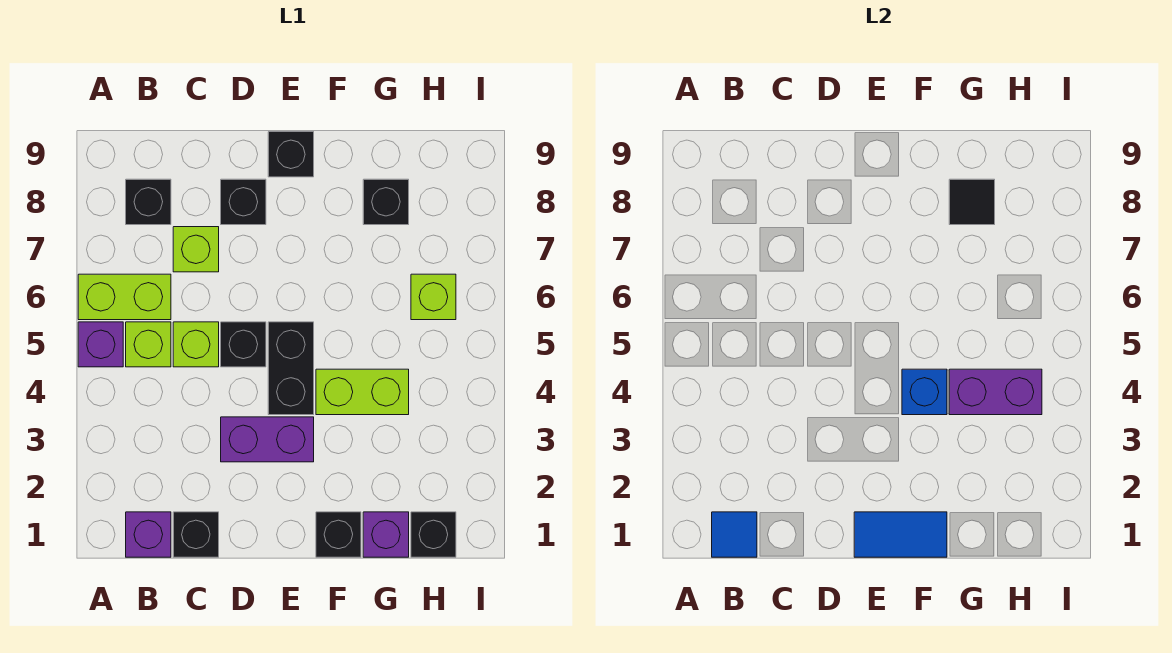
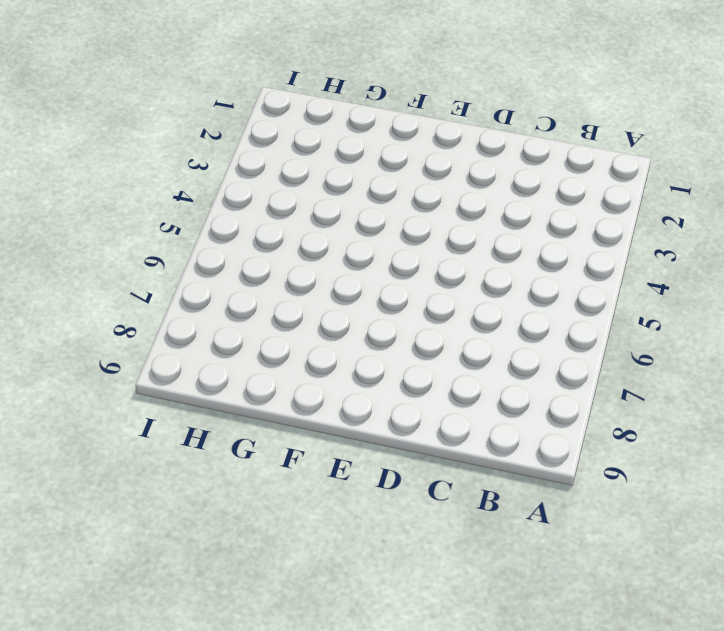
none -> purple brick A5 level 1
none -> lime brick A6:B6 level 1
none -> purple brick B1 level 1

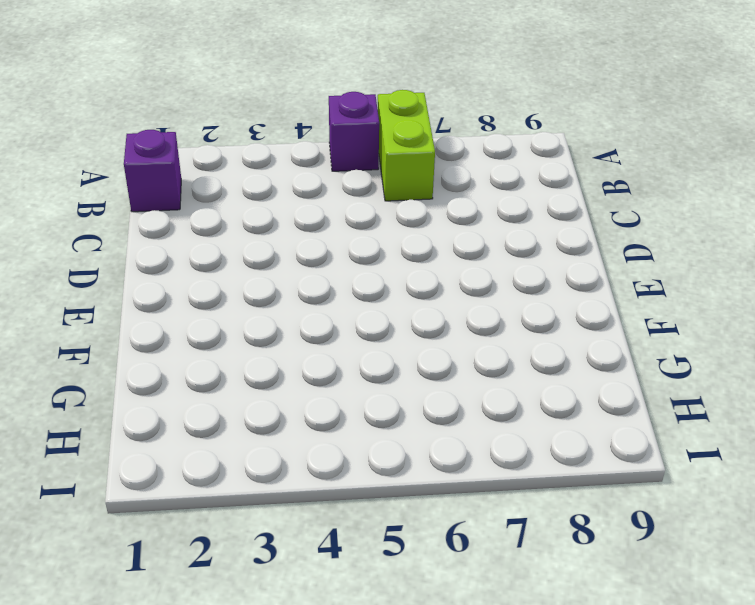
none -> lime brick B5 level 1
none -> black brick B8 level 1
none -> black brick C1 level 1

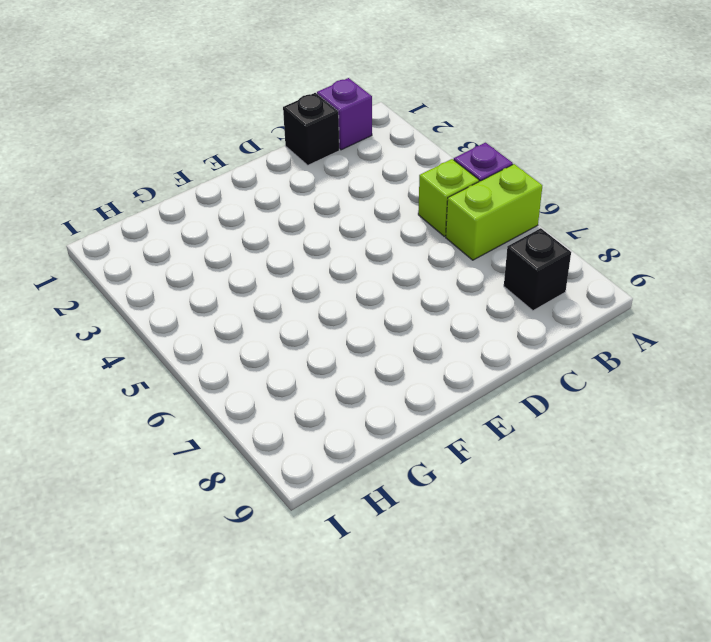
none -> lime brick C5 level 1
none -> lime brick C7 level 1
none -> purple brick D3:E3 level 1

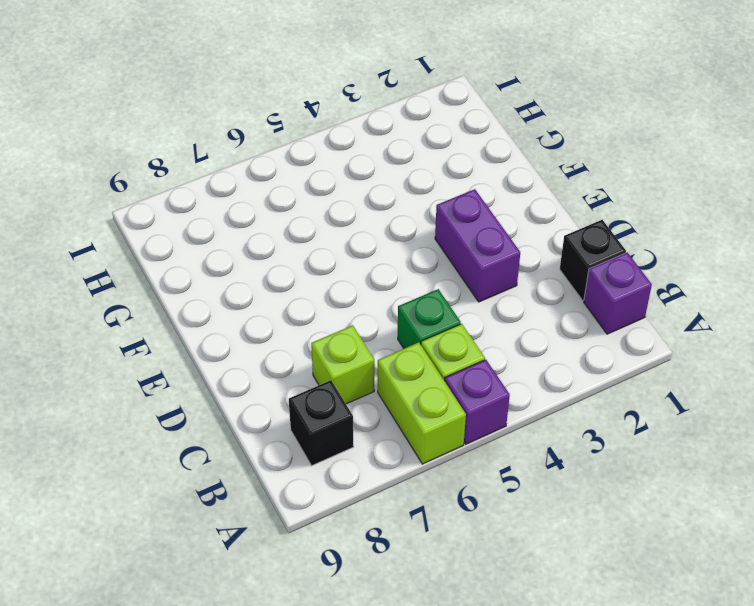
green brick C5 level 1 -> lime brick C5 level 1
none -> black brick D5 level 1
none -> black brick D8 level 1
none -> black brick E4:E5 level 1

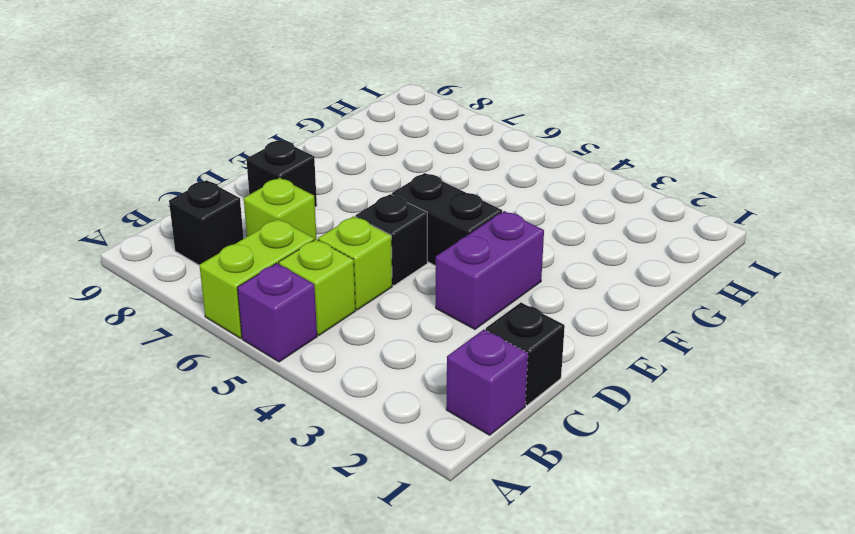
none -> black brick E9 level 1
none -> black brick F1 level 1
none -> lime brick F4:G4 level 1

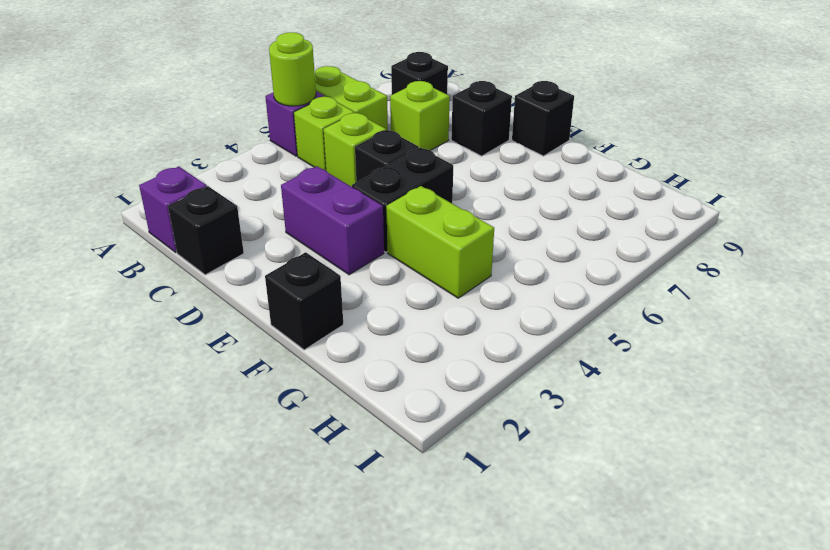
lime round brick A5 level 2 -> none
none -> purple brick G1 level 1
none -> black brick G8 level 1
none -> black brick H1 level 1

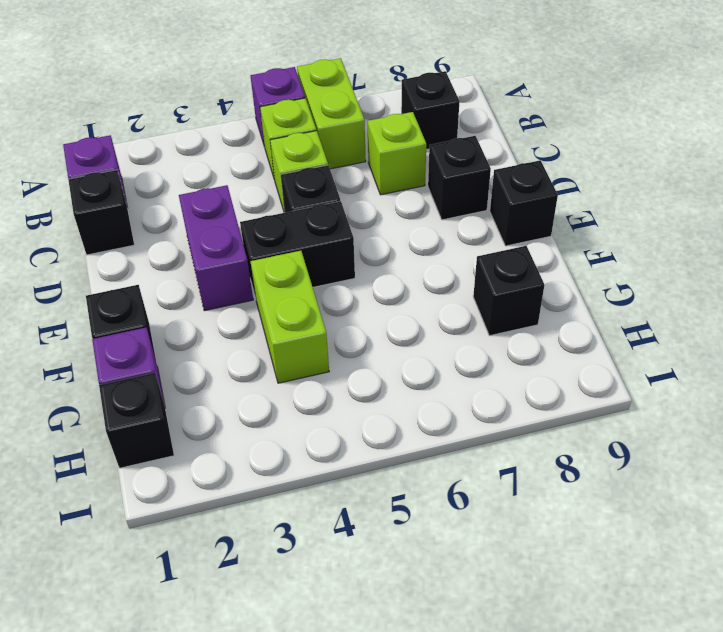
none -> lime brick H6 level 1
none -> blue tile B1 level 2
none -> blue tile E1:F1 level 2

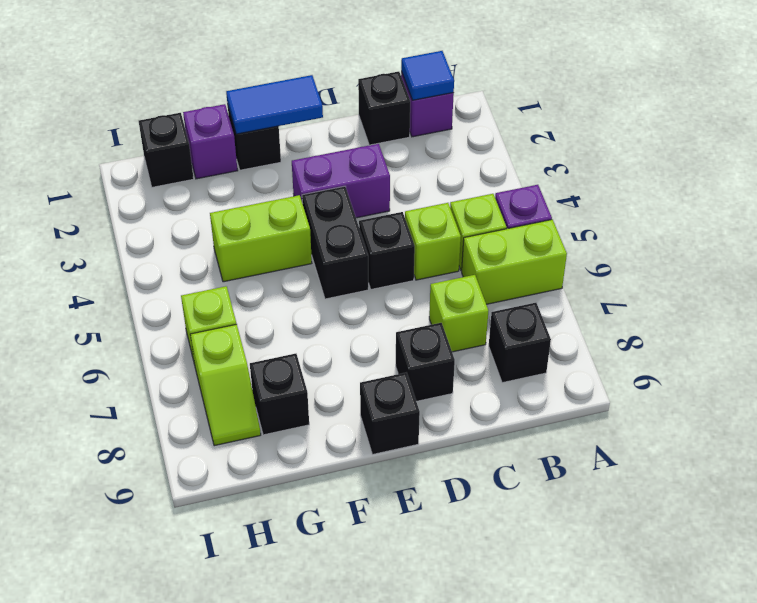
lime slope H7:H8 level 1 top 7 -> none
none -> blue brick F4 level 2
none -> purple brick G4:H4 level 2
none -> black tile G8 level 2

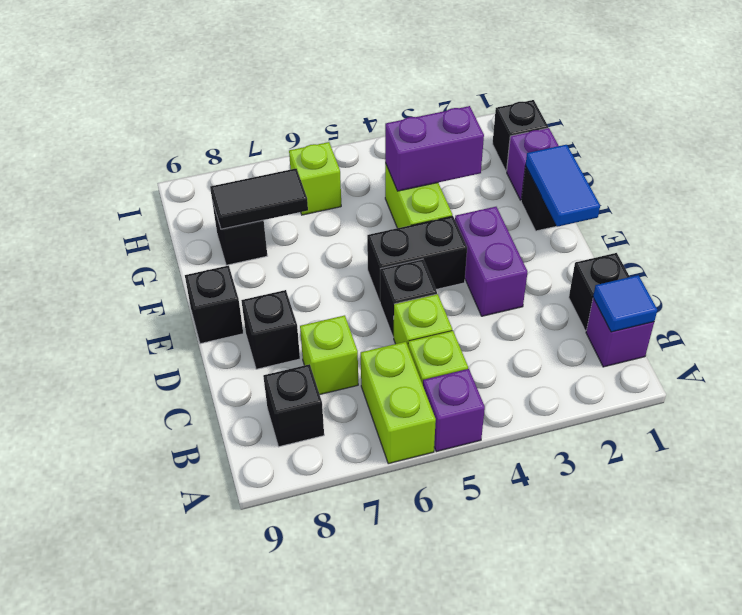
purple brick G3:G4 level 2 -> purple brick G4:H4 level 2
black tile G7:G8 level 2 -> black tile G8 level 2
none -> blue brick F4 level 2

